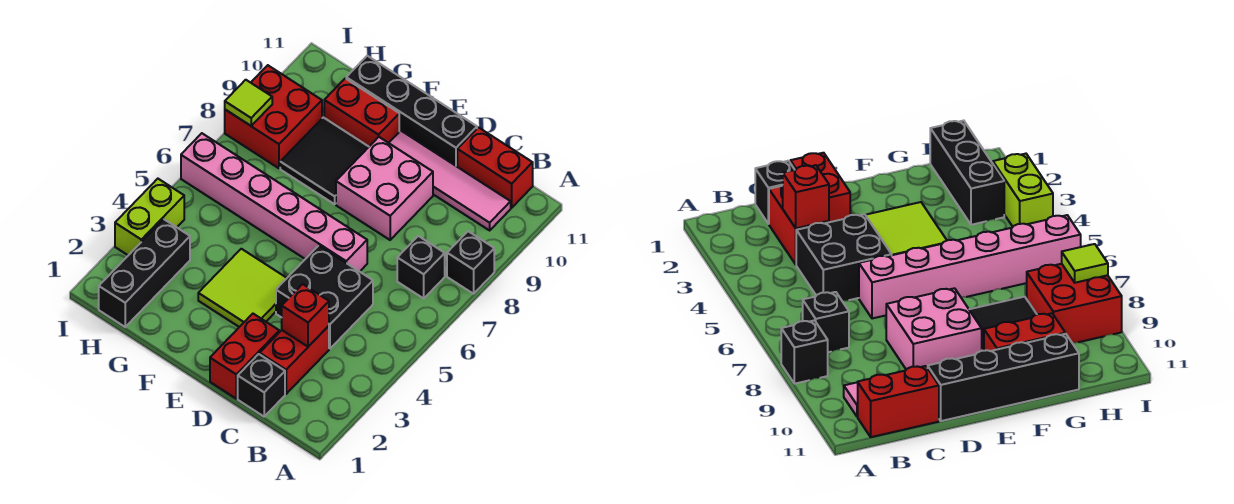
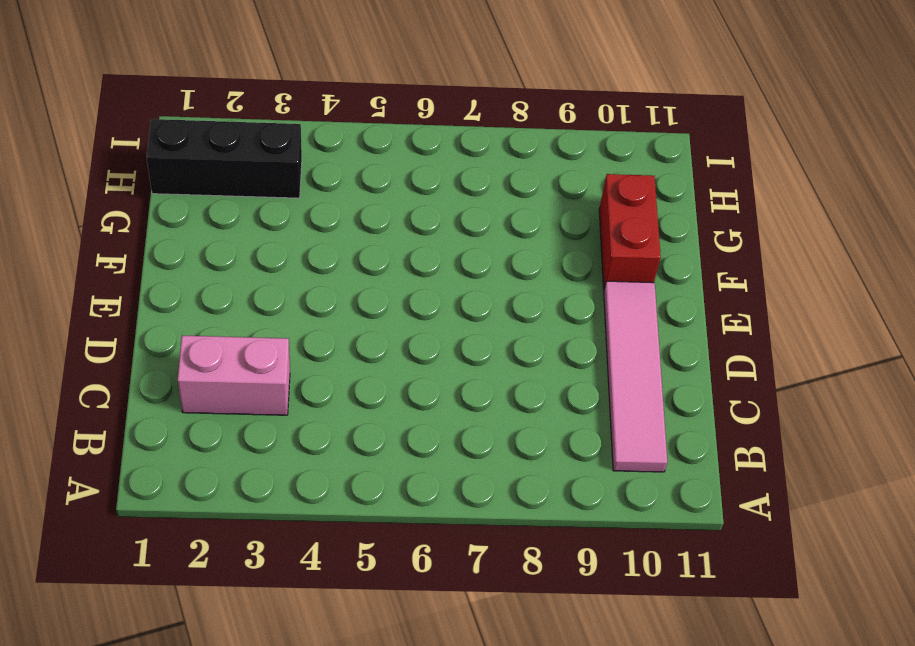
pink brick C2:C3 level 1 -> red brick C2:C3 level 1
none -> black brick A8 level 1
none -> black brick B7 level 1
none -> red brick B11:C11 level 1

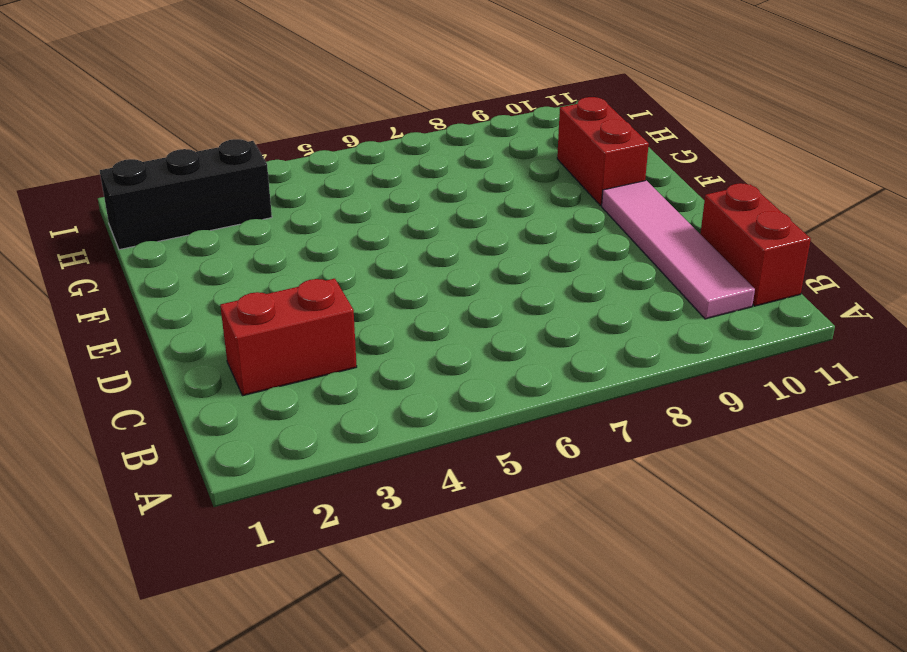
none -> black brick A8 level 1
none -> black brick B7 level 1
none -> black brick C1 level 1

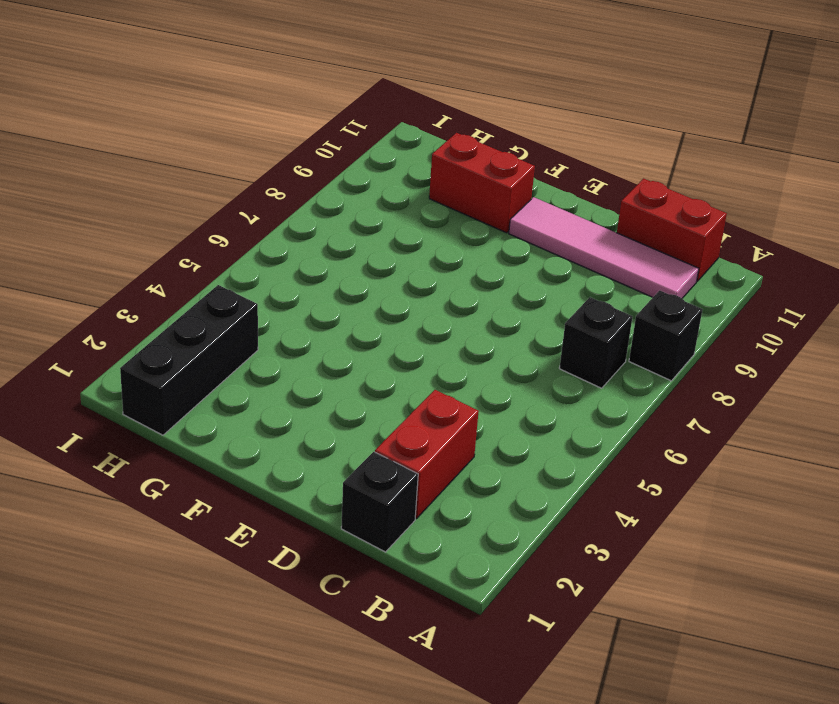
none -> black brick C4:D5 level 1
none -> red brick D1:D2 level 1
none -> pink brick D6:I6 level 1

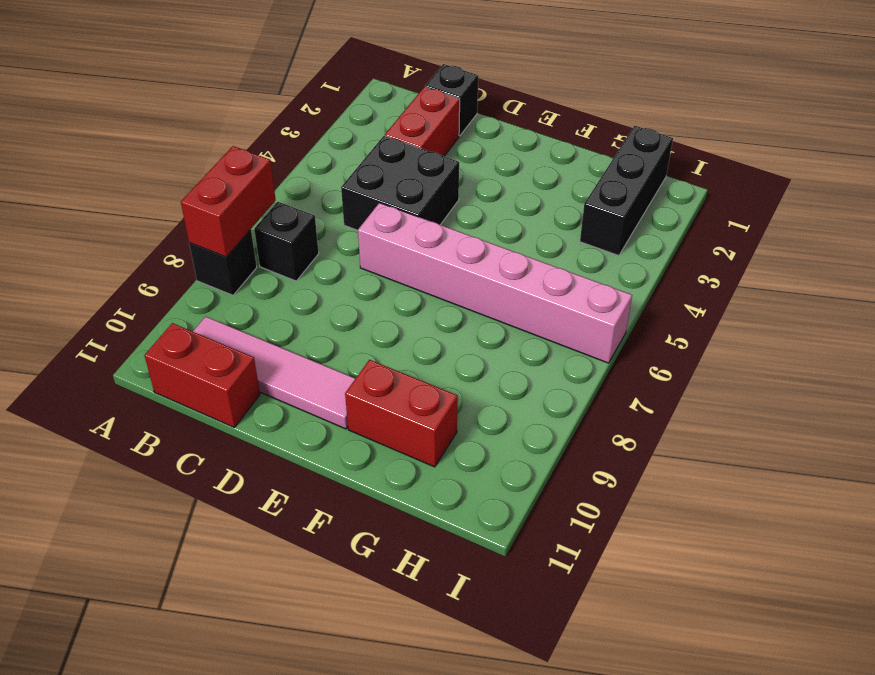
red brick A7:A8 level 2 -> red brick D1:D2 level 1
none -> pink brick D8:E9 level 1
none -> black brick D11:G11 level 1
none -> lime tile E3:F4 level 1

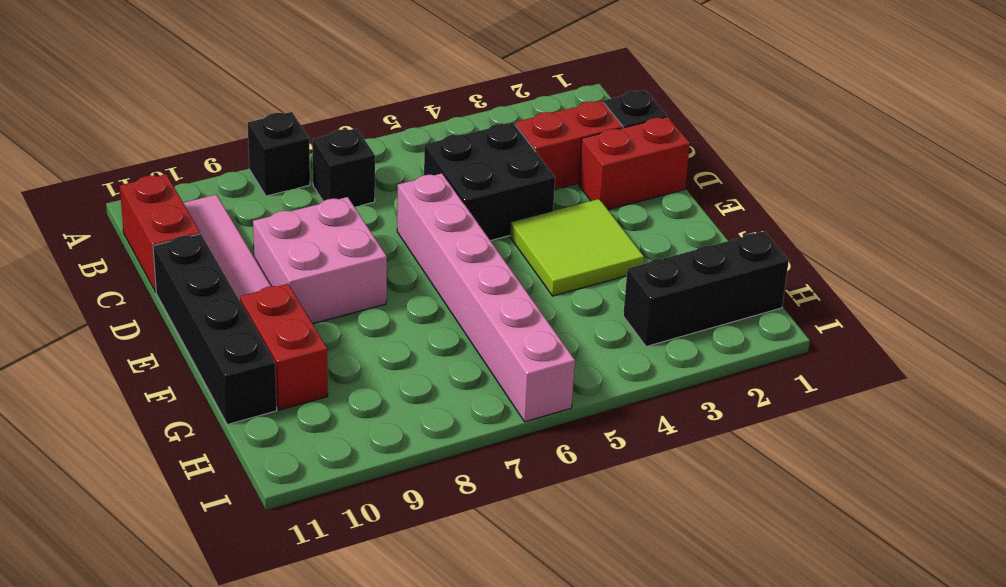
none -> black tile F8:G9 level 1
none -> red brick H8:I9 level 1
none -> lime brick I3:I4 level 1

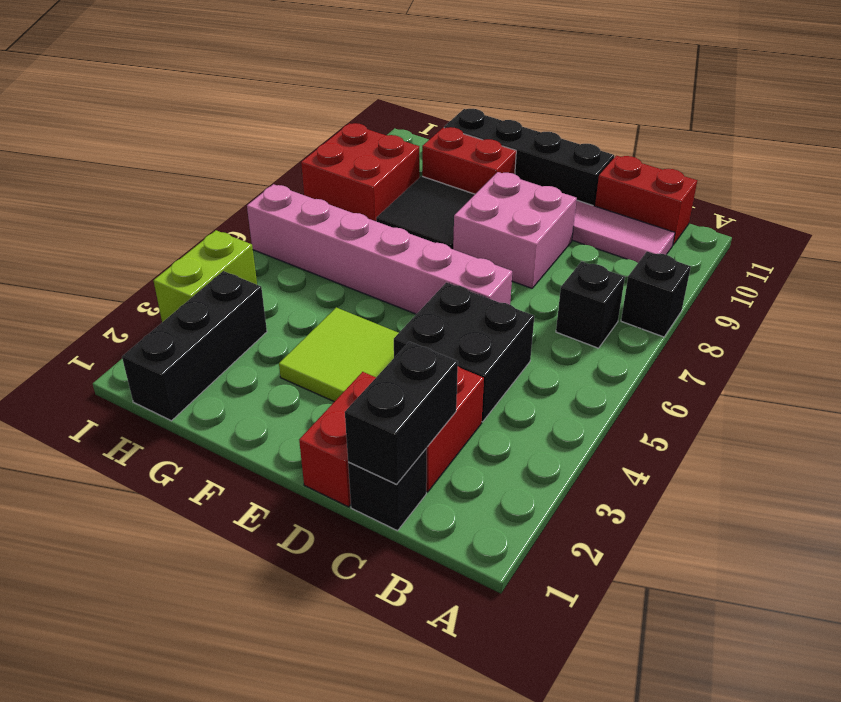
black brick C1:C2 level 2 -> none
none -> red brick C3 level 2
none -> lime tile I8 level 2

